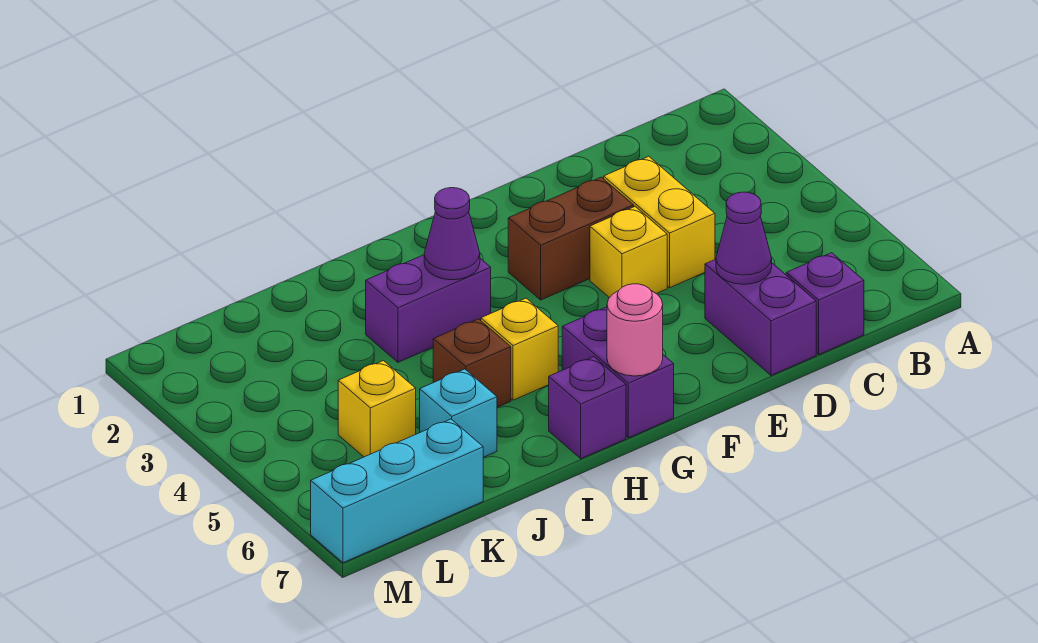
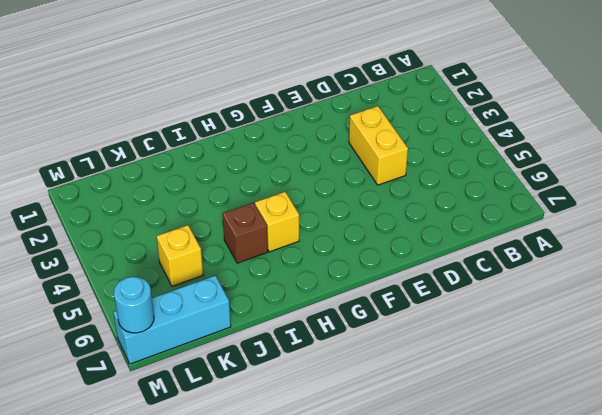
cyan round brick M7 level 2 -> none
none -> purple brick C7 level 1
none -> purple brick D6:D7 level 1
none -> brown brick E3:F3 level 1

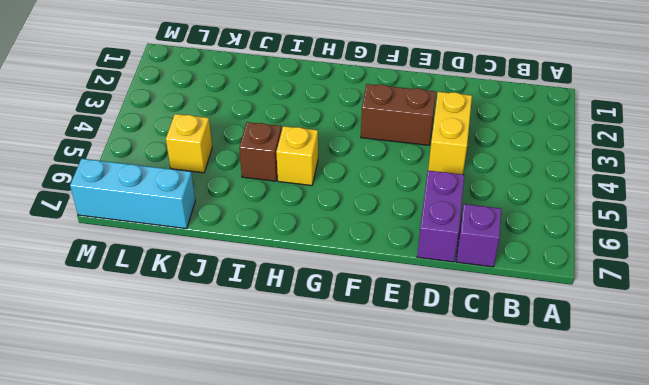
none -> yellow brick E4 level 1
none -> purple brick G6:G7 level 1
none -> purple brick H3:I3 level 1

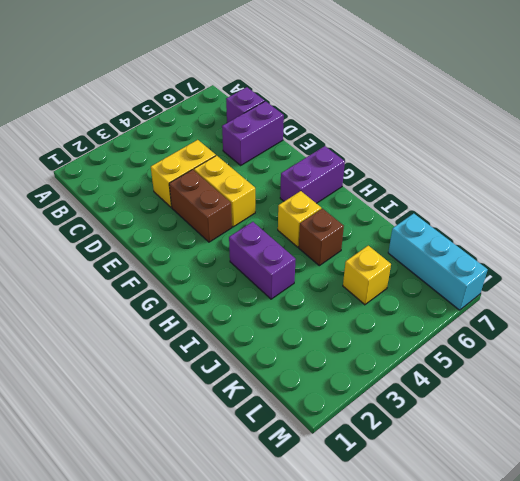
yellow brick E4:F4 level 1 -> yellow brick E4 level 1
none -> purple brick H7 level 1
none -> cyan brick J6 level 1
none -> purple cone D6 level 2

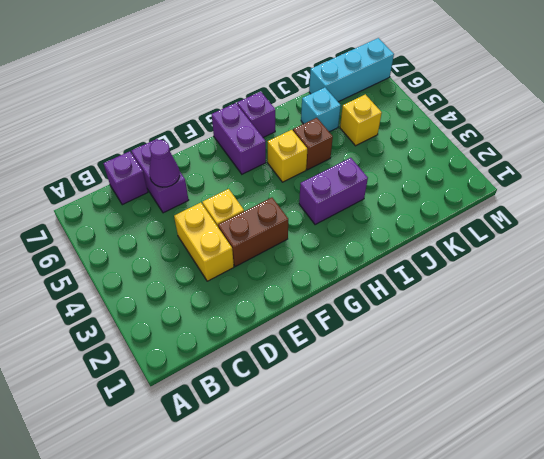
none -> pink round brick G7 level 2
none -> purple cone H3 level 2

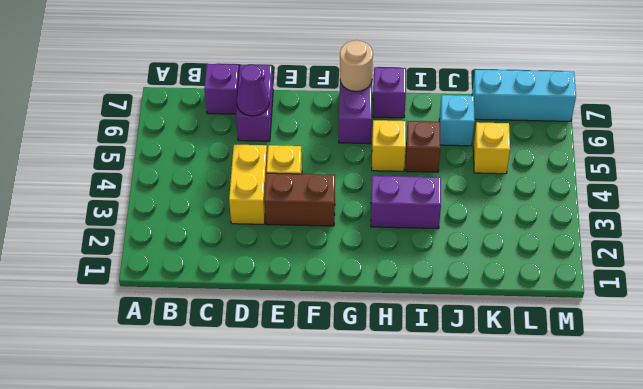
tan round brick G7 level 2 -> pink round brick G7 level 2
none -> purple cone H3 level 2

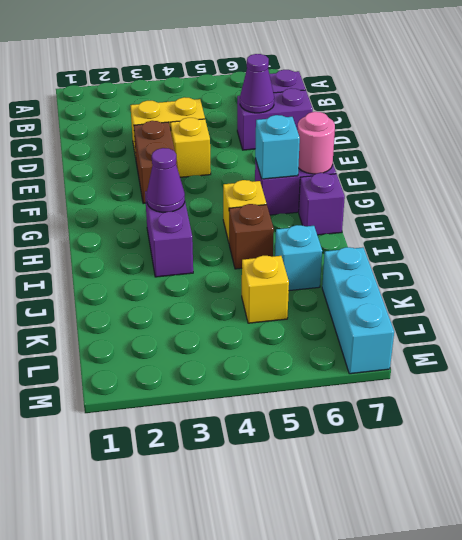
cyan brick G6 level 2 -> none

